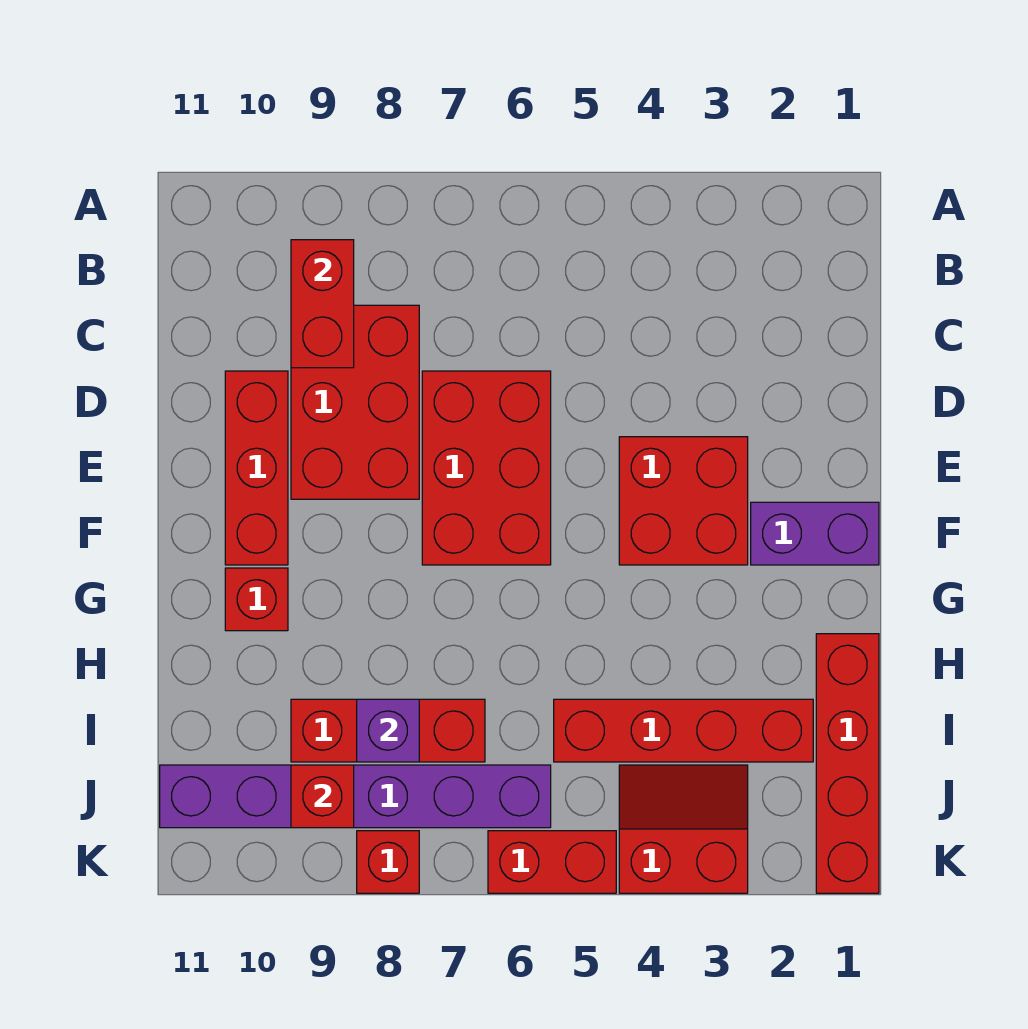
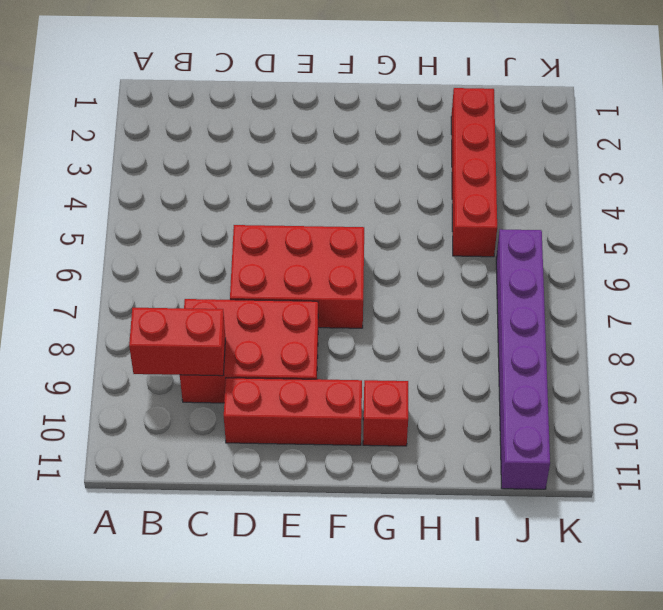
none -> red brick E3:F4 level 1
none -> purple brick F1:F2 level 1
none -> red brick H1:K1 level 1

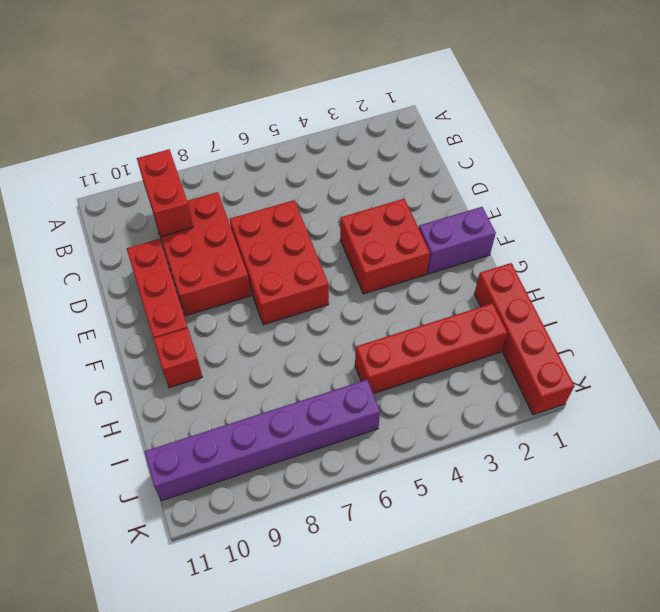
none -> red brick I7:I9 level 1
none -> red slope J3:K4 level 1 top K
none -> red brick K5:K6 level 1

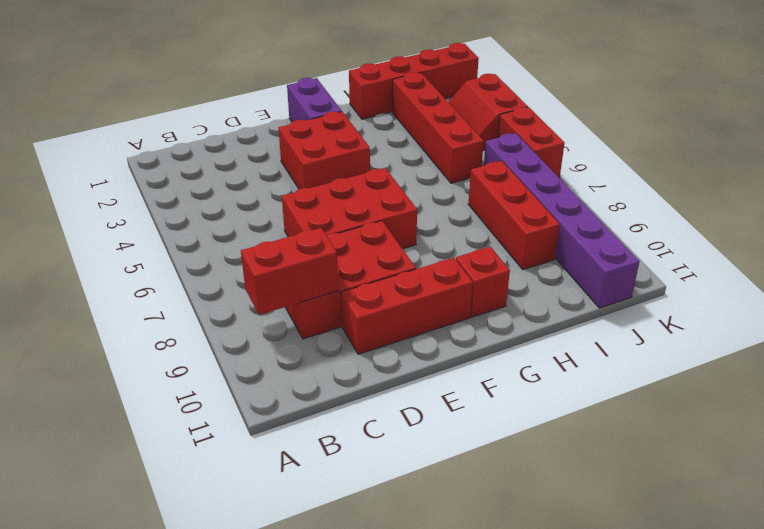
none -> red brick K8 level 1
none -> purple brick I8 level 2
none -> red brick J9 level 2

